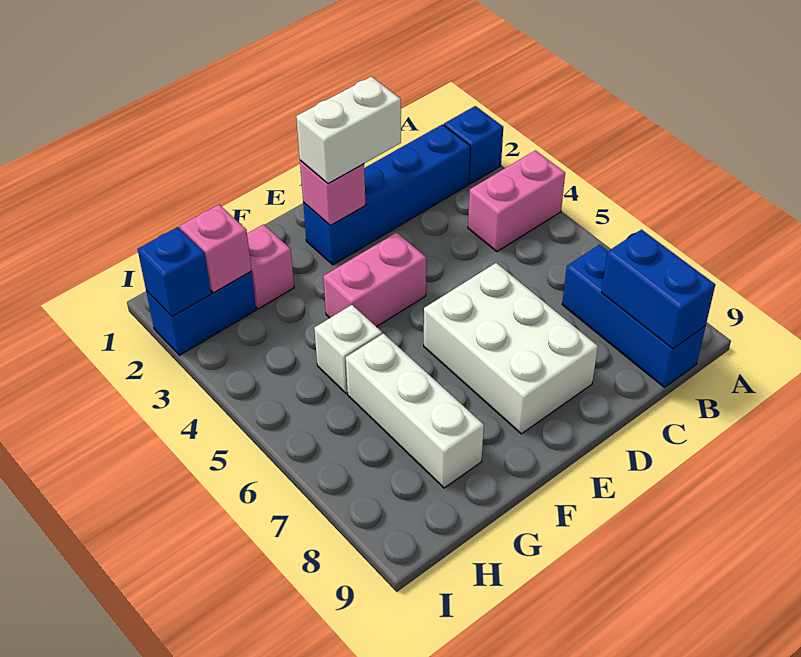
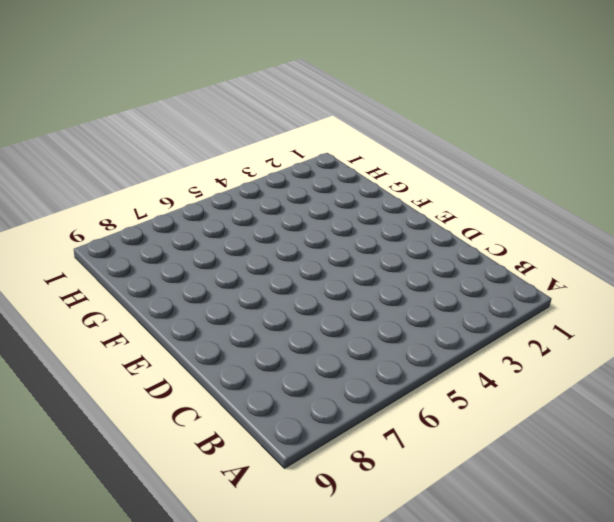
none -> blue brick A2 level 1
none -> pink brick A4:B4 level 1
none -> blue brick B2:E2 level 1

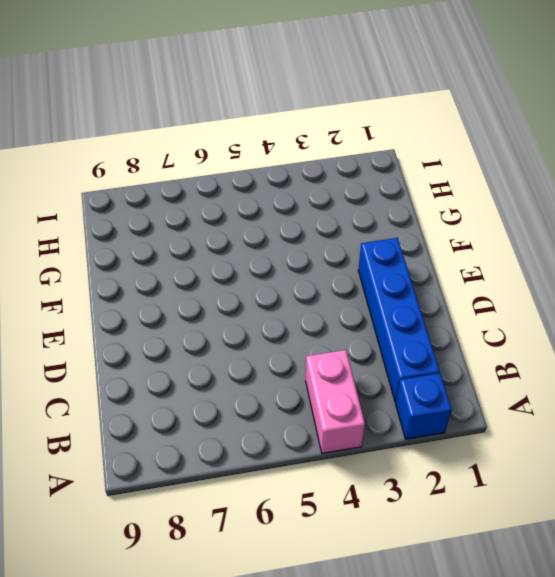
none -> blue brick B7:B9 level 1
none -> white brick D6:E8 level 1
none -> pink brick E4:F4 level 1

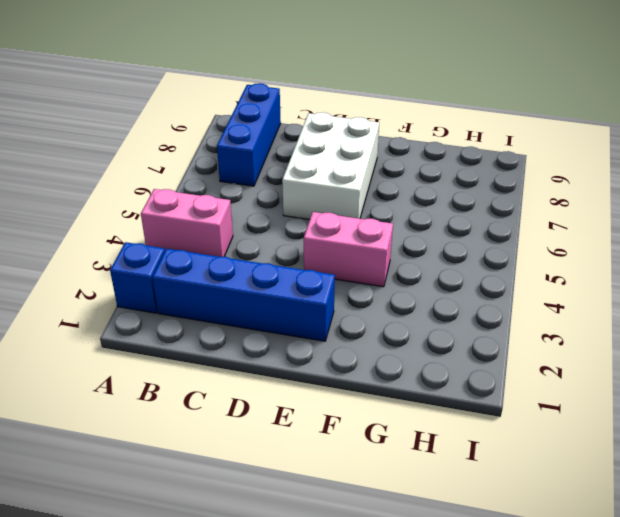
none -> pink brick G2 level 1
none -> white brick G5 level 1
none -> white brick G6:G8 level 1

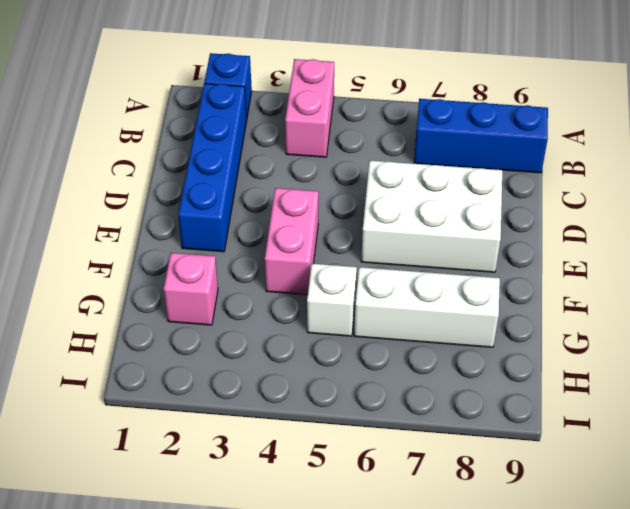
none -> blue brick H2:I2 level 1
none -> blue brick B8:B9 level 2
none -> pink brick E2 level 2

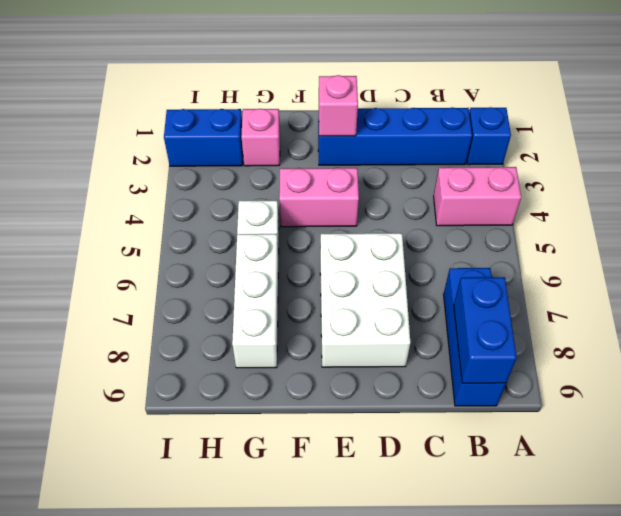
none -> pink brick H2 level 2
none -> blue brick I2 level 2
none -> white brick D2:E2 level 3

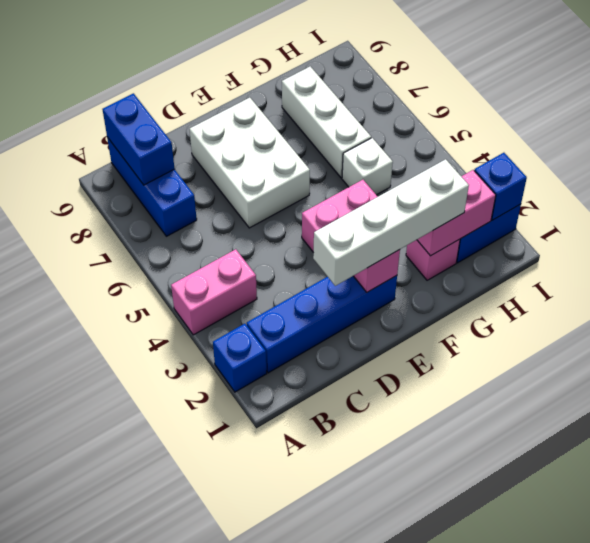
white brick D2:G2 level 3 -> white brick D2:E2 level 3
pink brick G2:H2 level 2 -> pink brick H2 level 2

